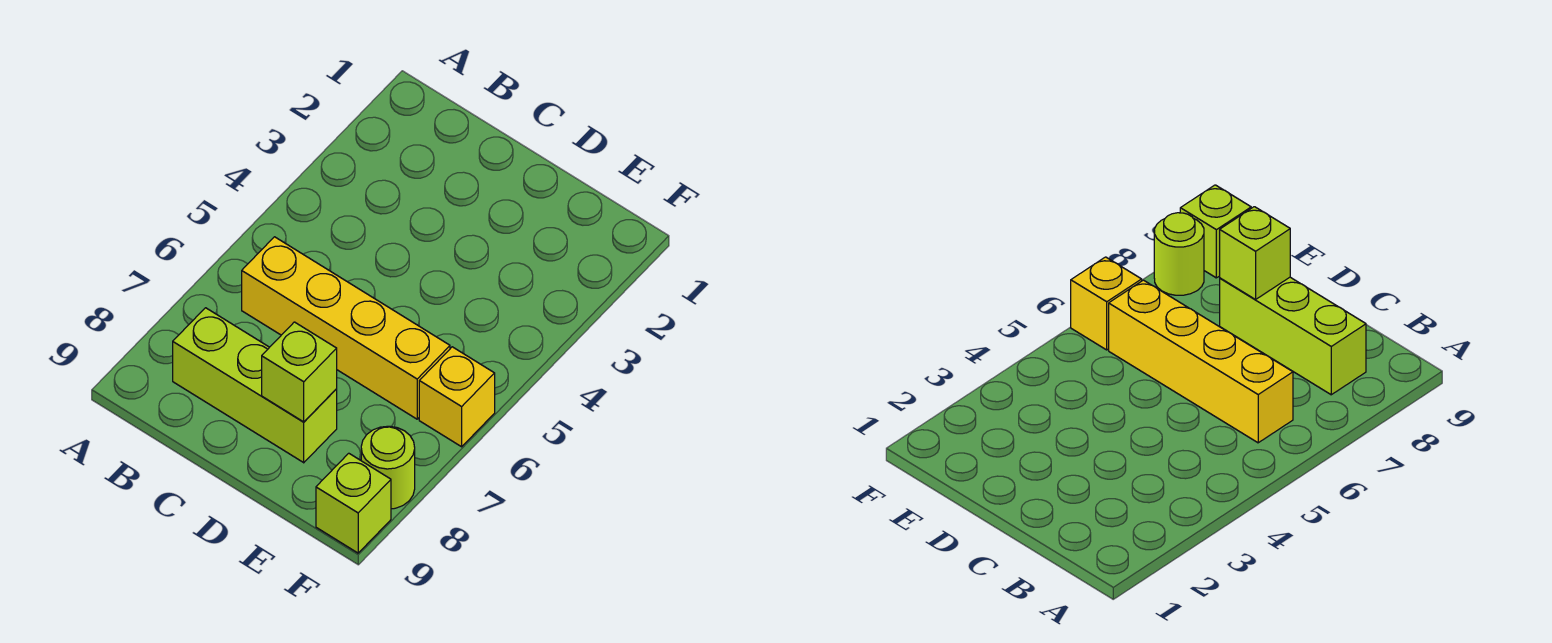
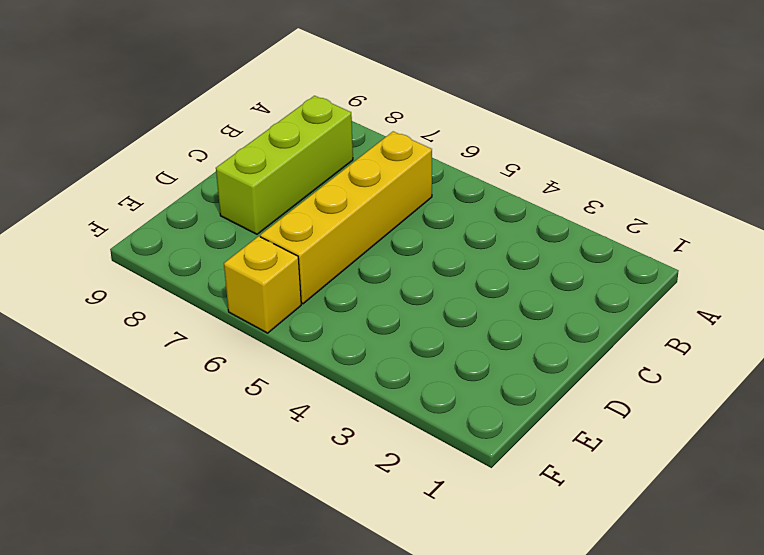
none -> lime round brick F8 level 1
none -> lime brick F9 level 1

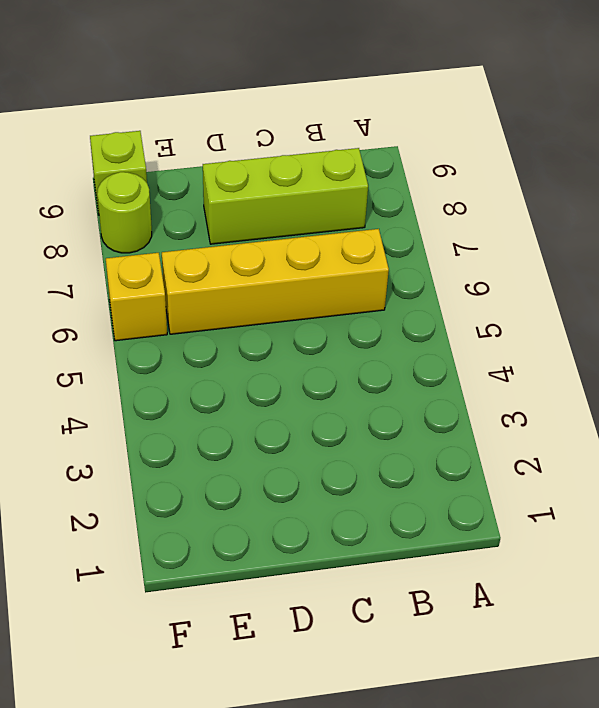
none -> lime brick D8 level 2

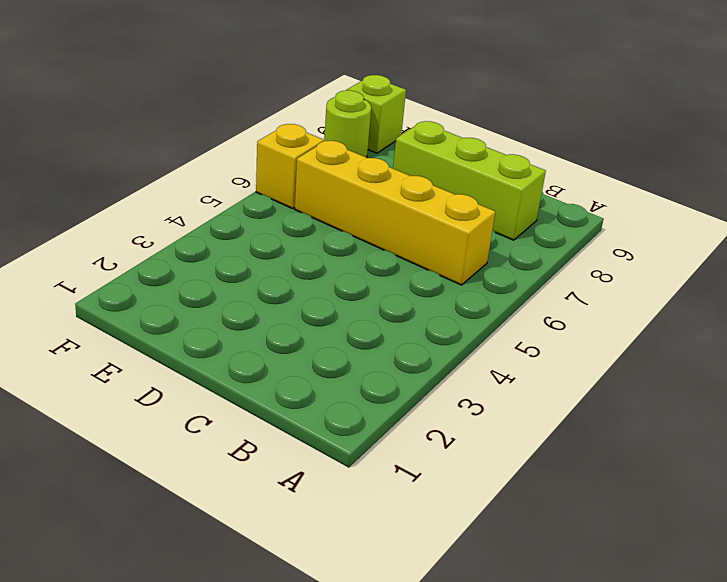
none -> lime brick D8 level 2

